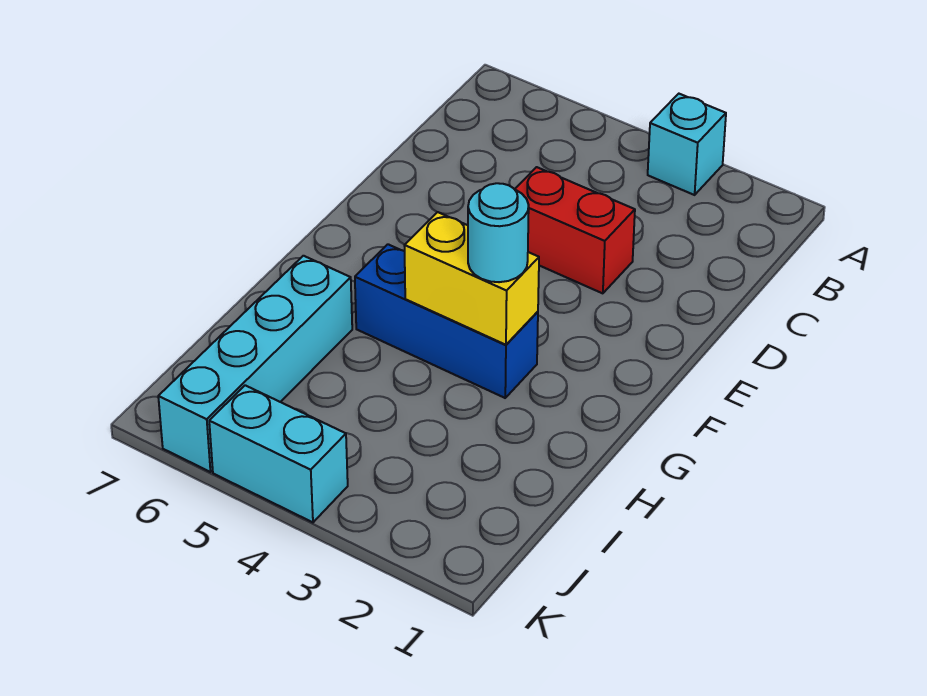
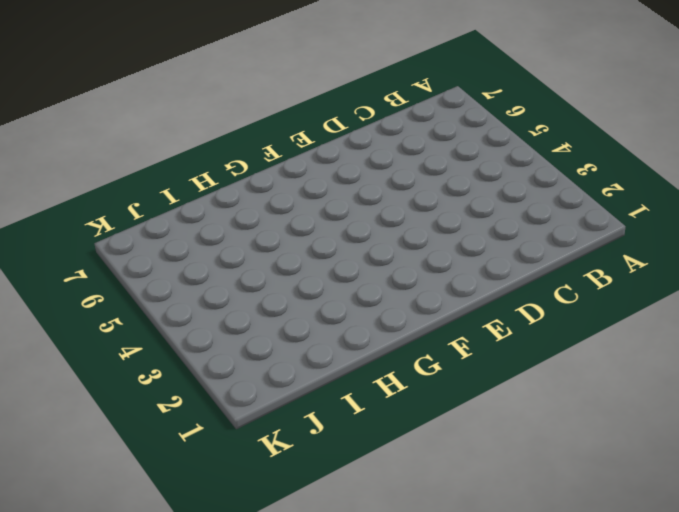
none -> cyan brick A3 level 1
none -> red brick D3:D4 level 1

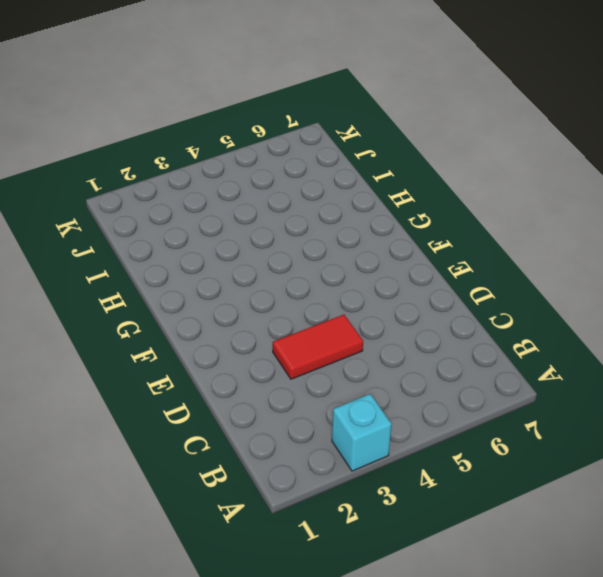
red tile D3:D4 level 1 -> red brick D3:D4 level 1
none -> blue brick G3:G5 level 1
none -> cyan brick H6:K6 level 1

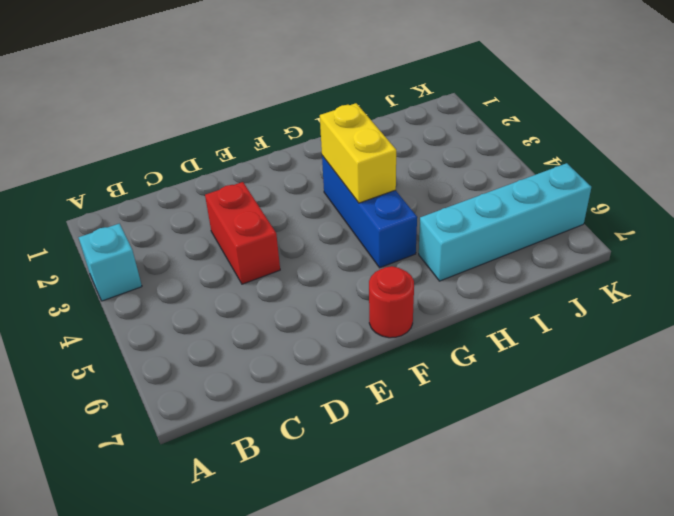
red round brick F7 level 1 -> none
none -> cyan brick K4:K5 level 1
none -> cyan round brick G3 level 3

